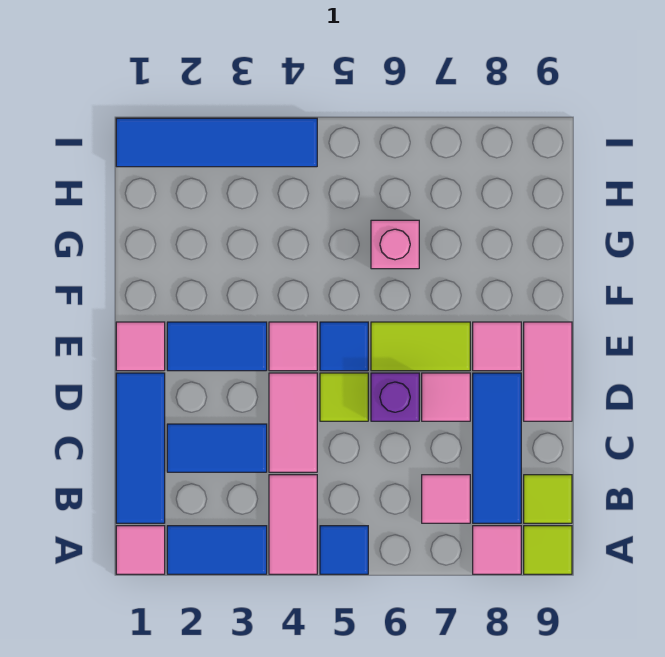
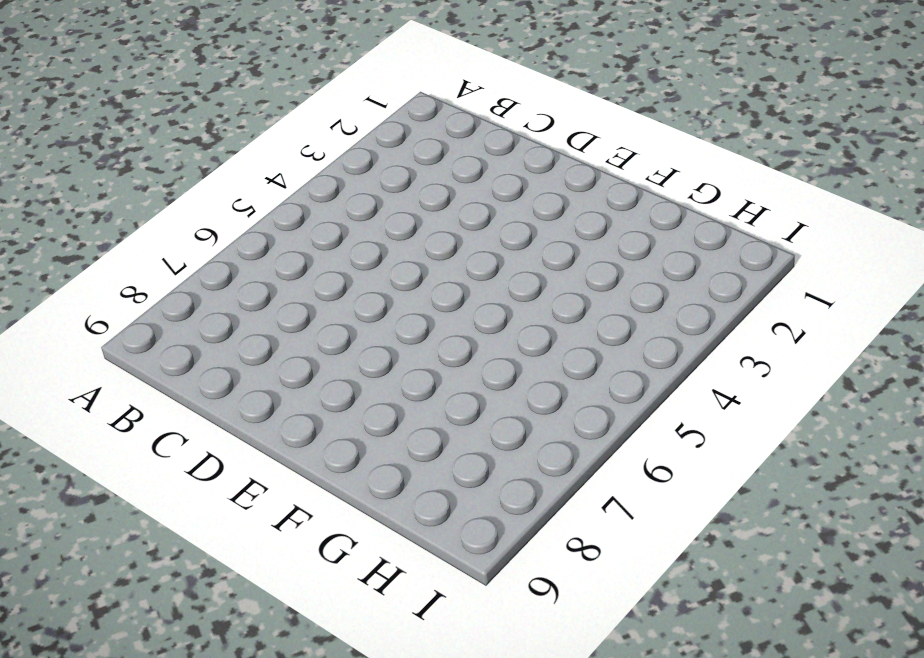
none -> pink tile A1 level 1
none -> blue tile A2:A3 level 1
none -> pink tile A4:B4 level 1

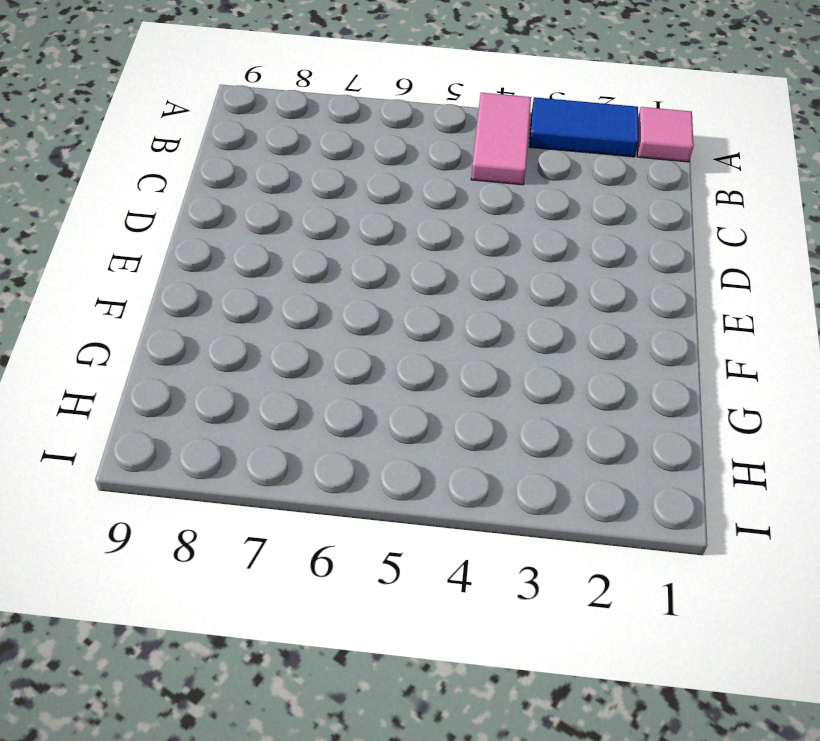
none -> blue tile A5 level 1
none -> pink tile A8 level 1
none -> lime tile A9 level 1

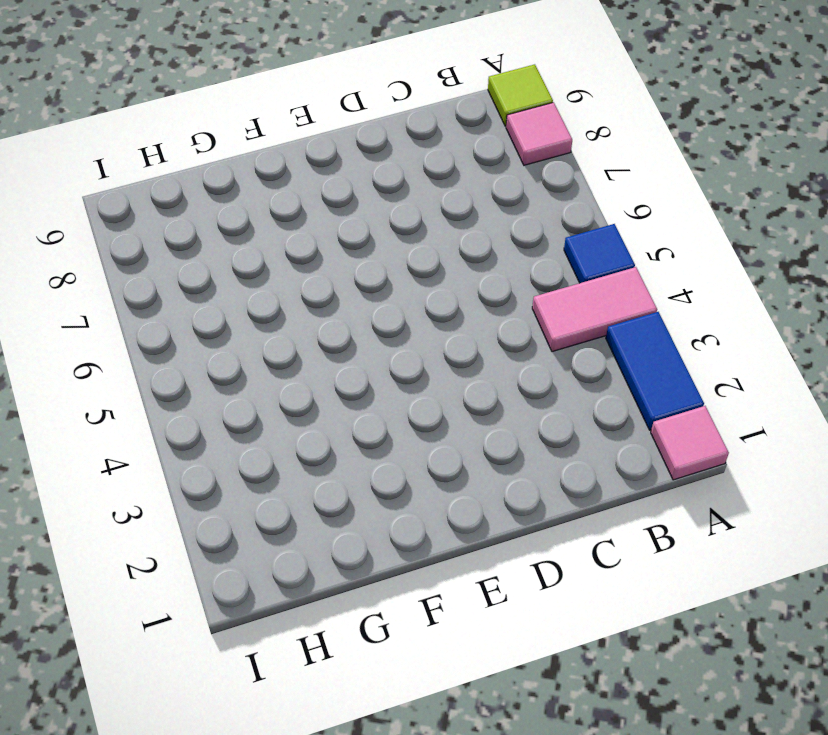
none -> blue tile B1:D1 level 1
none -> pink tile B7 level 1
none -> blue tile B8:D8 level 1

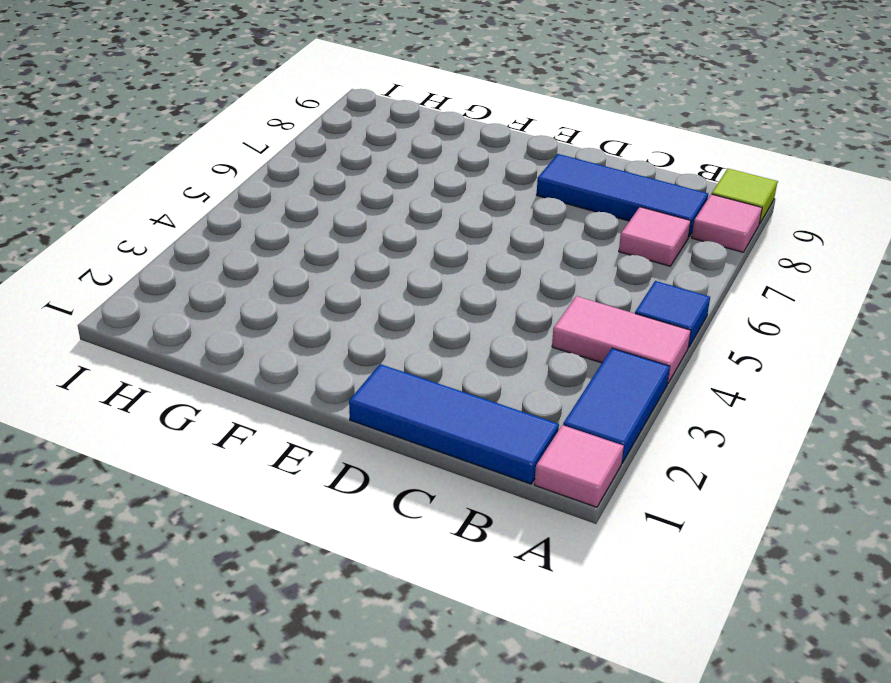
none -> lime tile B9 level 1
none -> blue tile C2:C3 level 1
none -> pink tile C4:D4 level 1

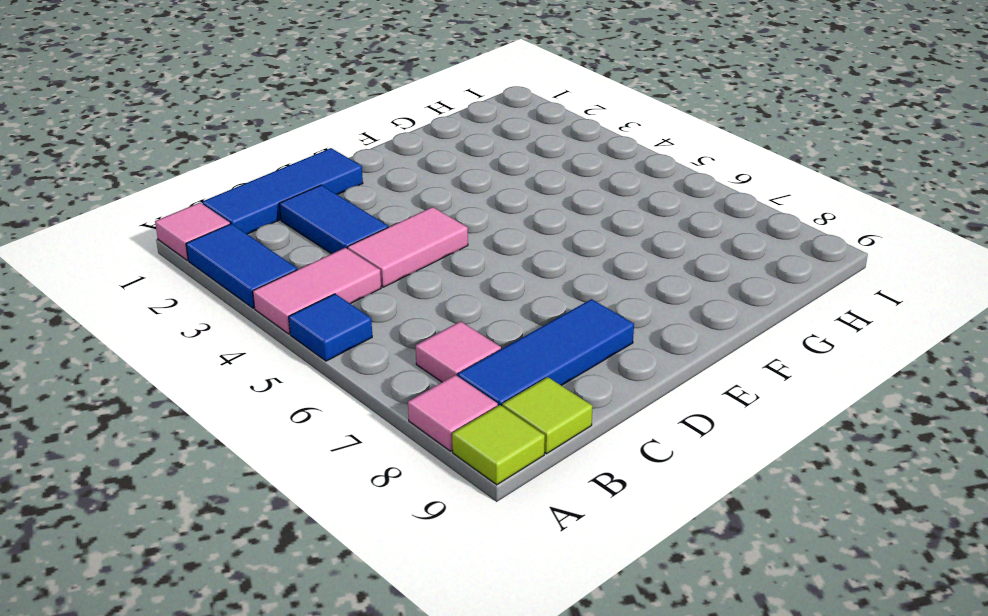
none -> lime tile D5 level 1
none -> purple brick D6 level 1
none -> pink tile D7 level 1

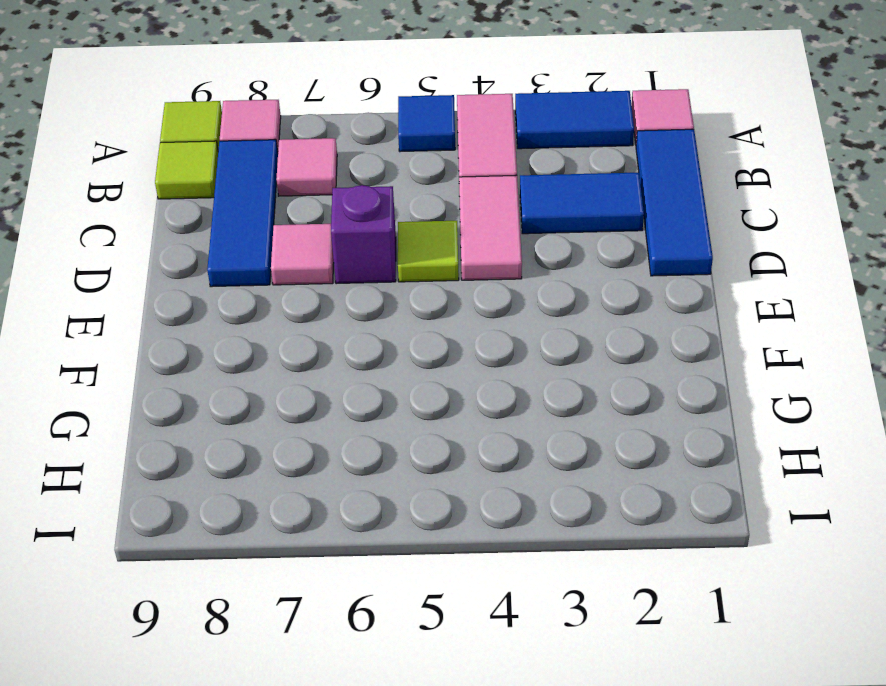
none -> pink tile D9:E9 level 1
none -> pink tile E1 level 1
none -> blue tile E2:E3 level 1

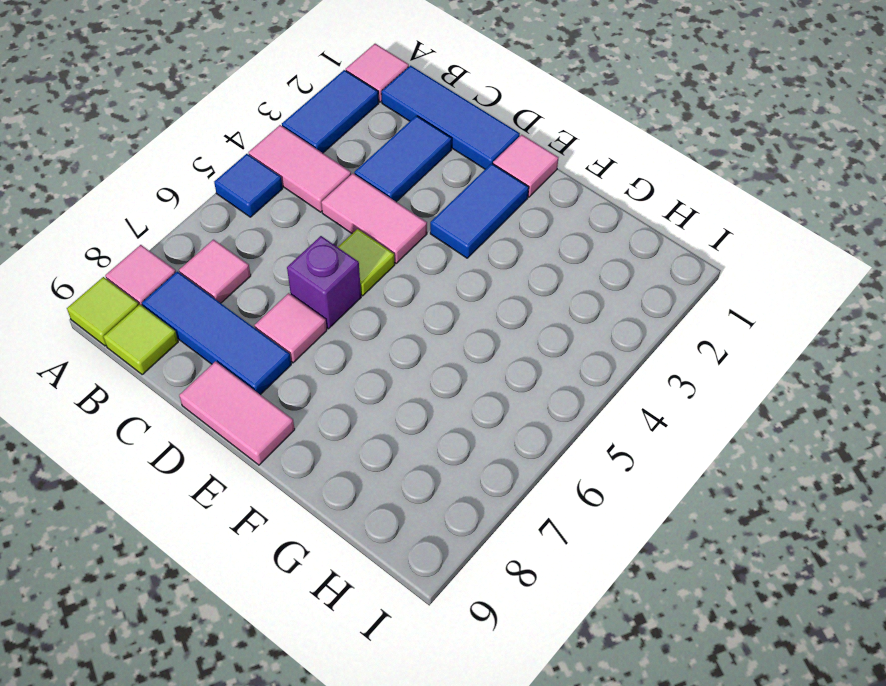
none -> pink tile E4 level 1
none -> blue tile E5 level 1
none -> lime tile E6:E7 level 1

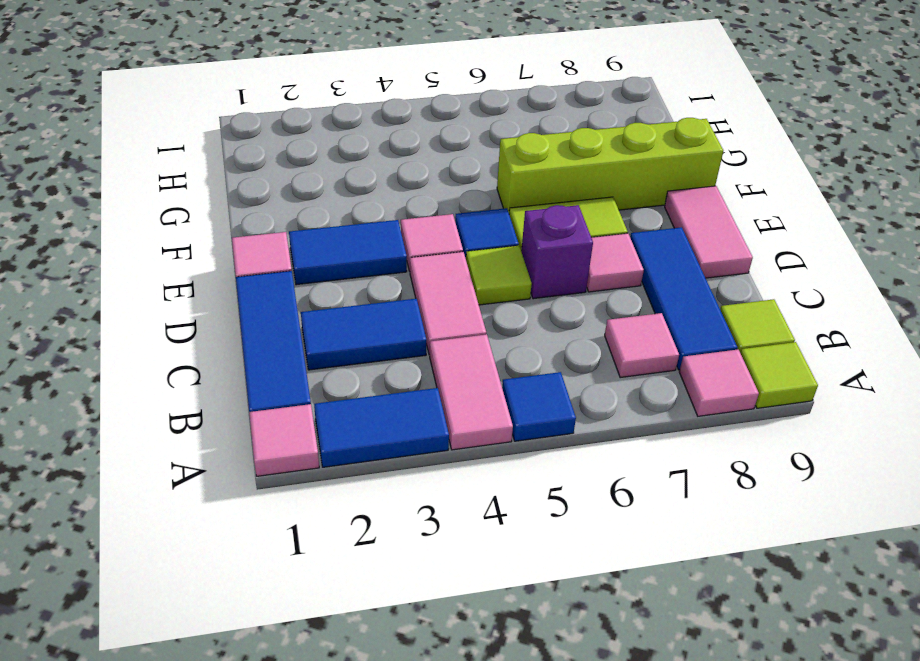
lime brick F6:F9 level 1 -> none
none -> pink tile E8 level 1
none -> pink brick G6 level 1
none -> blue tile I1:I4 level 1

